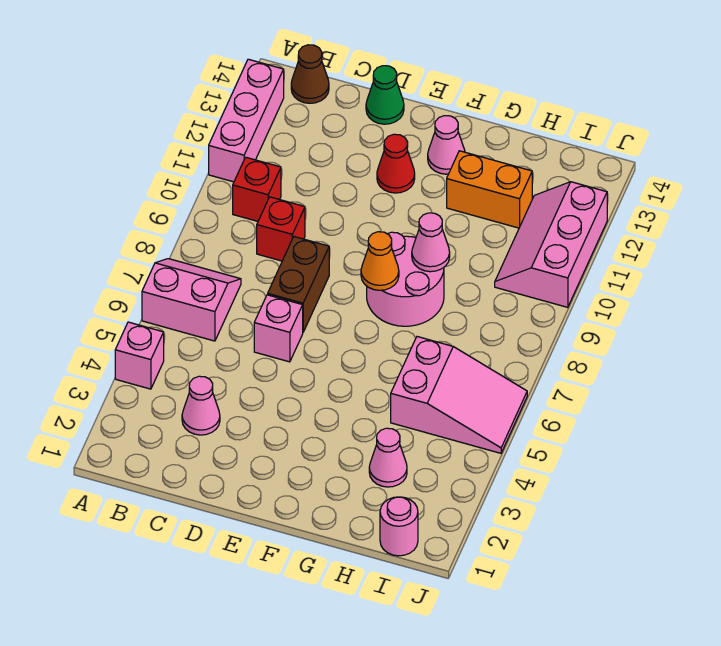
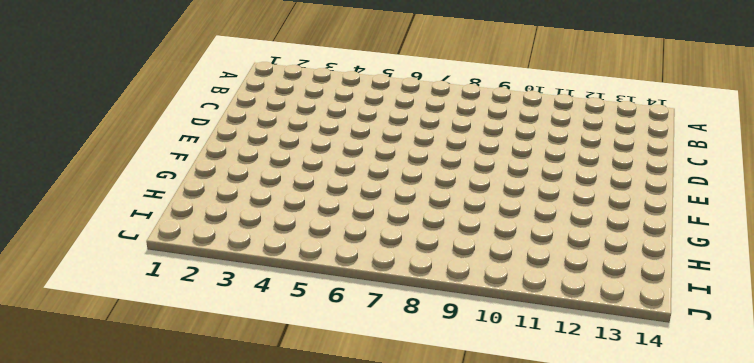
none -> pink brick A4 level 1
none -> pink slope A6:B7 level 1 top 6
none -> pink brick A11:A13 level 1

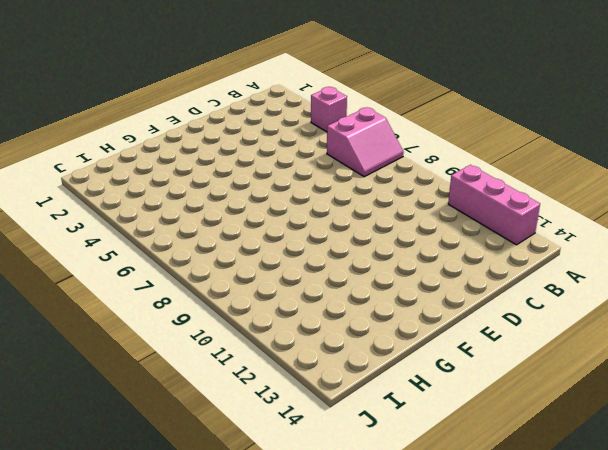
none -> red brick B10 level 1
none -> brown cone B14 level 1
none -> pink cone C3 level 1

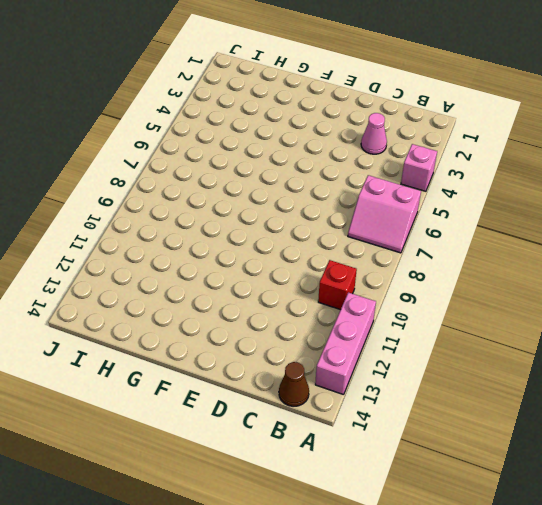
none -> red brick C9 level 1
none -> pink brick D6 level 1
none -> brown brick D7:D8 level 1

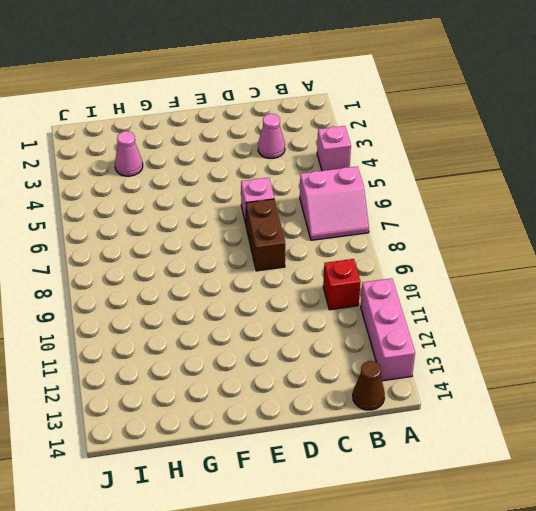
none -> red brick C9 level 1
none -> green cone D14 level 1
none -> red cone E12 level 1

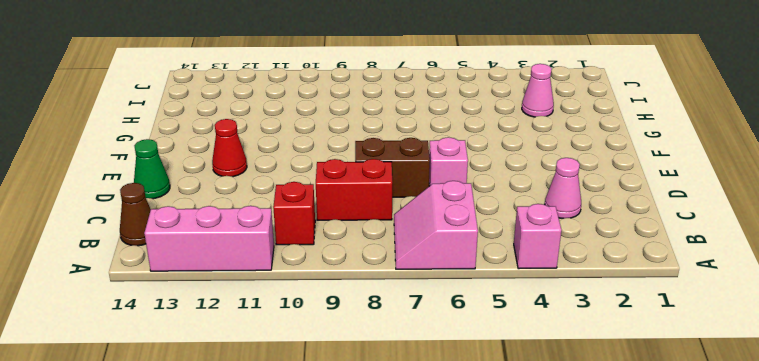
red brick C8:C9 level 1 -> red brick C9 level 1
none -> pink round brick F8:G9 level 1
none -> pink cone F13 level 1
none -> orange brick G12:H12 level 1

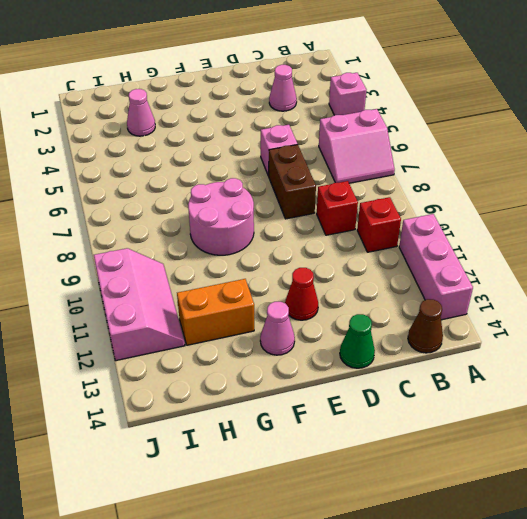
none -> pink slope H5:J6 level 1 top H
none -> pink round brick I1 level 1
none -> orange cone F8 level 2

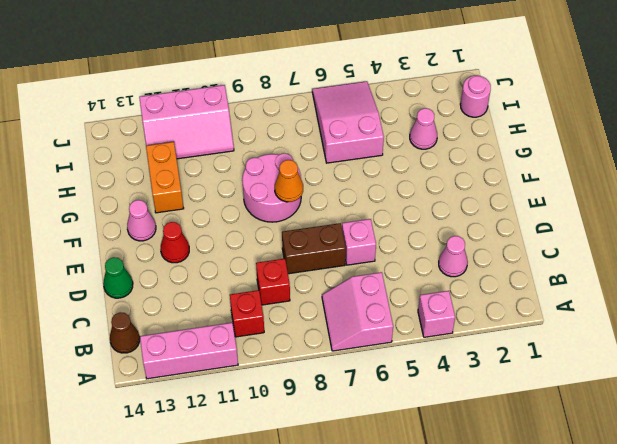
none -> pink cone G9 level 2

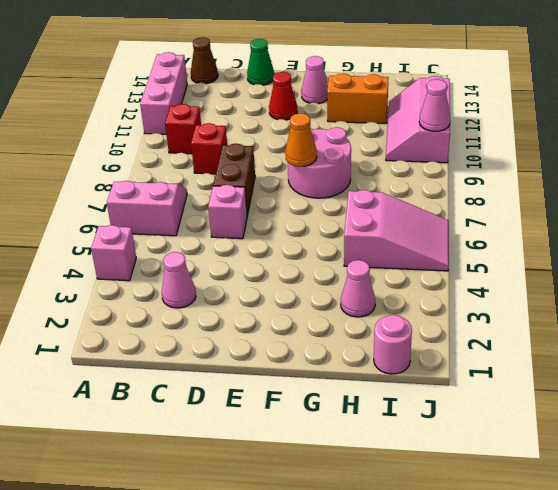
pink cone J10 level 2 -> pink cone G9 level 2

